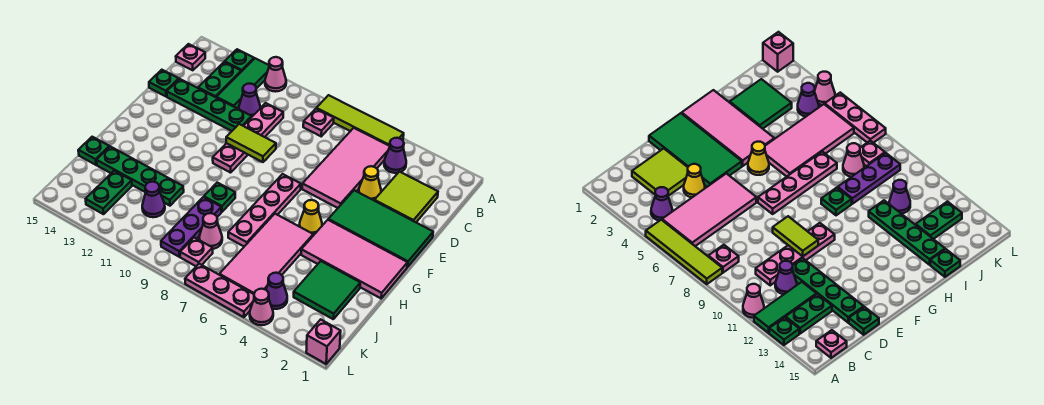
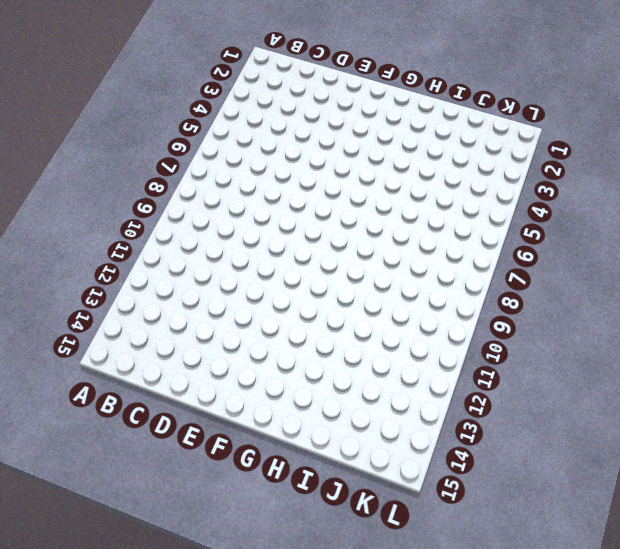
none -> lime tile A5:A8 level 1
none -> pink cone A11 level 1
none -> green tile A12:C12 level 1
none -> green plate A13 level 1

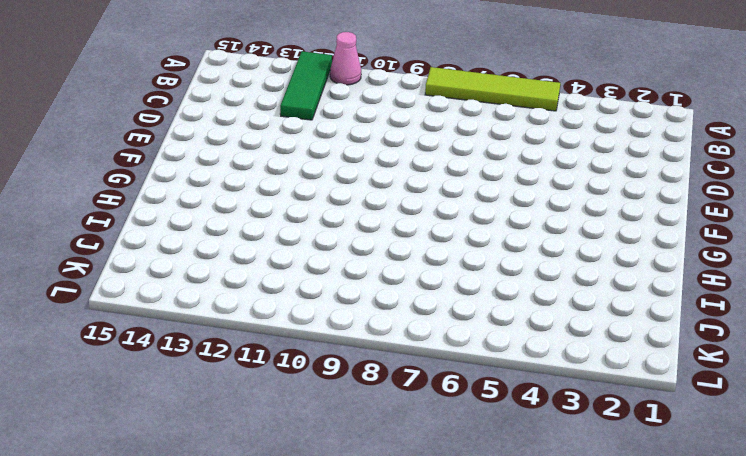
none -> green plate A13 level 1
none -> purple cone B4 level 1
none -> pink tile B5:E6 level 1
none -> pink plate B8 level 1

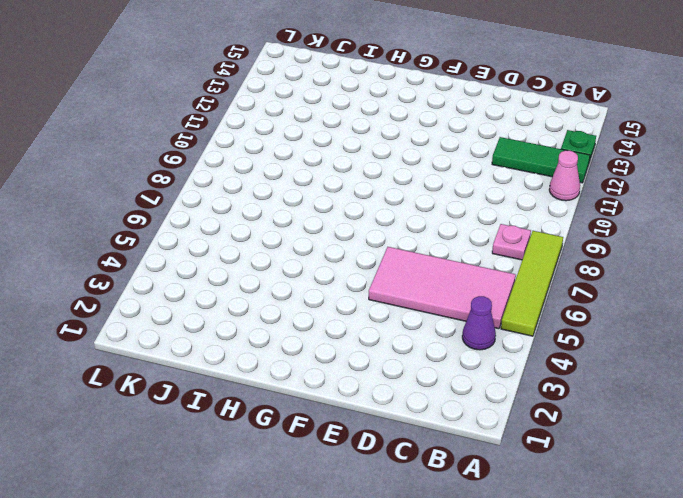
none -> green plate B13:C13 level 1
none -> pink plate B15 level 1
none -> lime tile C2:D3 level 1
none -> pink plate C10:F10 level 1

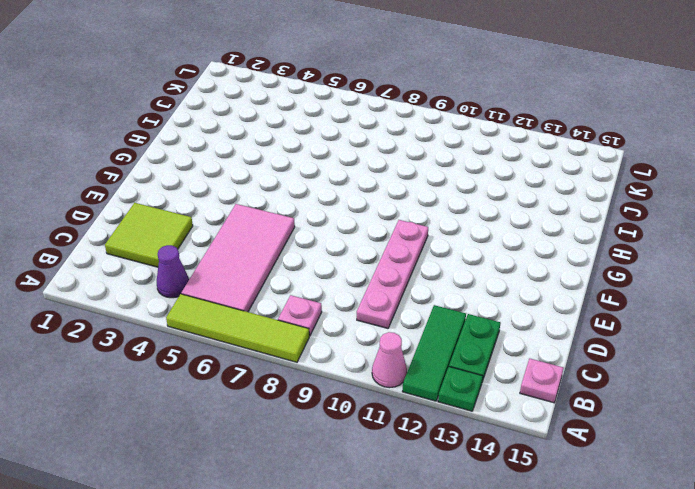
none -> purple cone C11 level 1
none -> yellow cone D4 level 1
none -> green plate D11:D14 level 1
none -> green plate D15 level 1

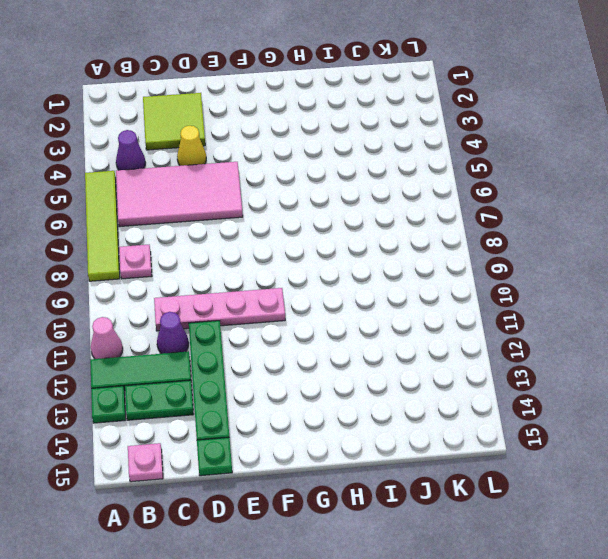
none -> green tile E1:F4 level 1
none -> pink plate F7:I7 level 1
none -> pink tile G1:H4 level 1
none -> yellow cone G5 level 1

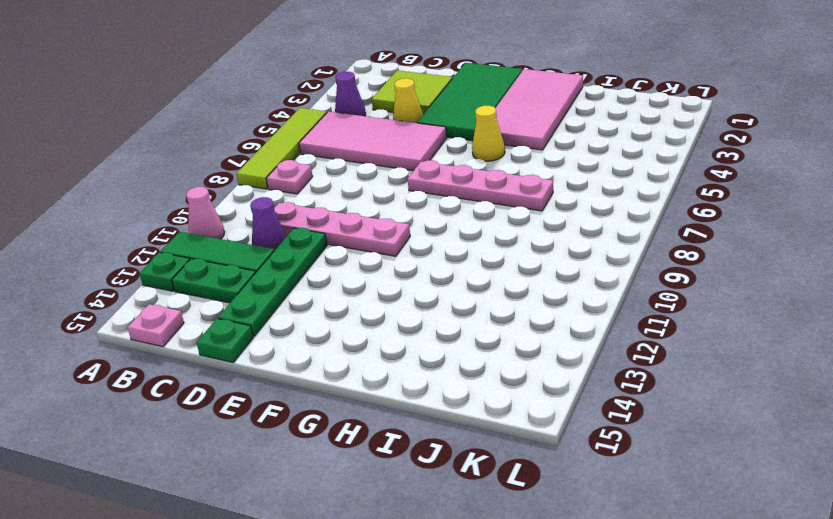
none -> pink tile H5:K6 level 1
none -> green plate H9 level 1
none -> green tile I2:J3 level 1
none -> purple plate I9:K9 level 1

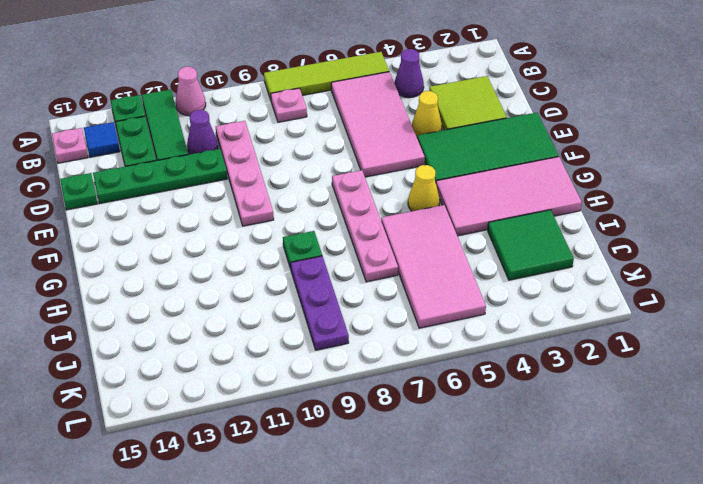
blue tile B14 level 1 -> none
none -> green plate I11:I14 level 1
none -> green plate I15 level 1
none -> pink cone J8 level 1
none -> purple cone J11 level 1

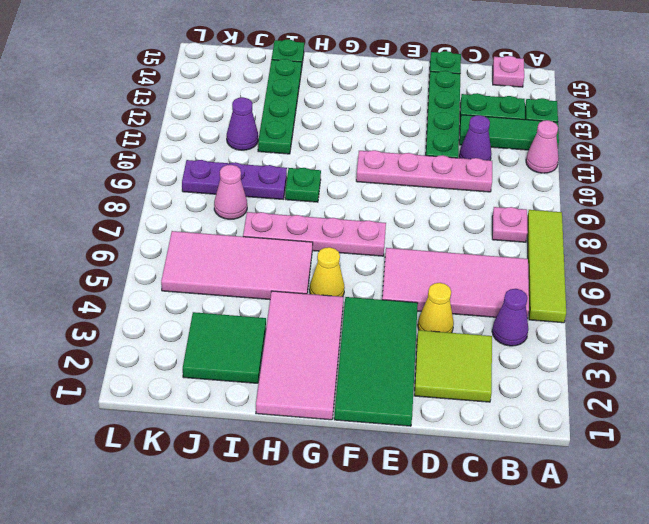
none -> green plate J13:K13 level 1
none -> purple cone K4 level 1
none -> pink plate K8 level 1
none -> pink brick L1 level 1

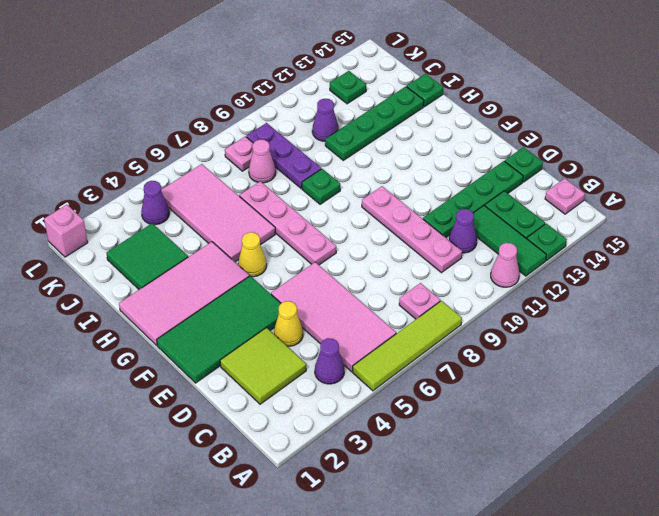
green plate K13 level 1 -> green plate J13:K13 level 1
none -> pink cone L4 level 1
none -> pink plate L5:L7 level 1
none -> lime tile E9:E10 level 2

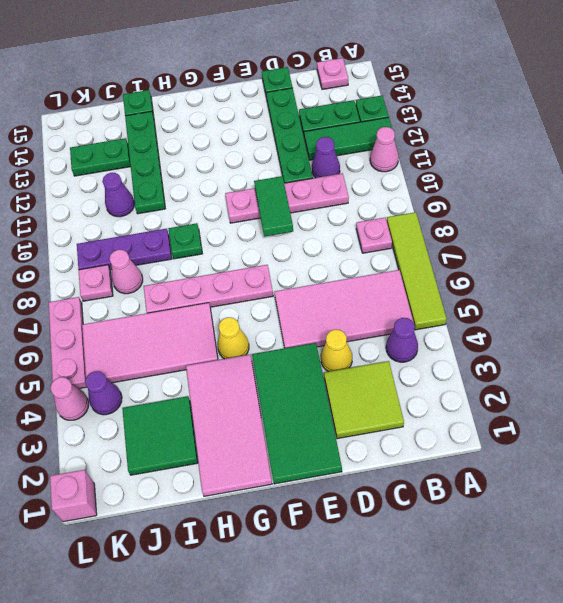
green tile E9:E10 level 2 -> lime tile E9:E10 level 2

